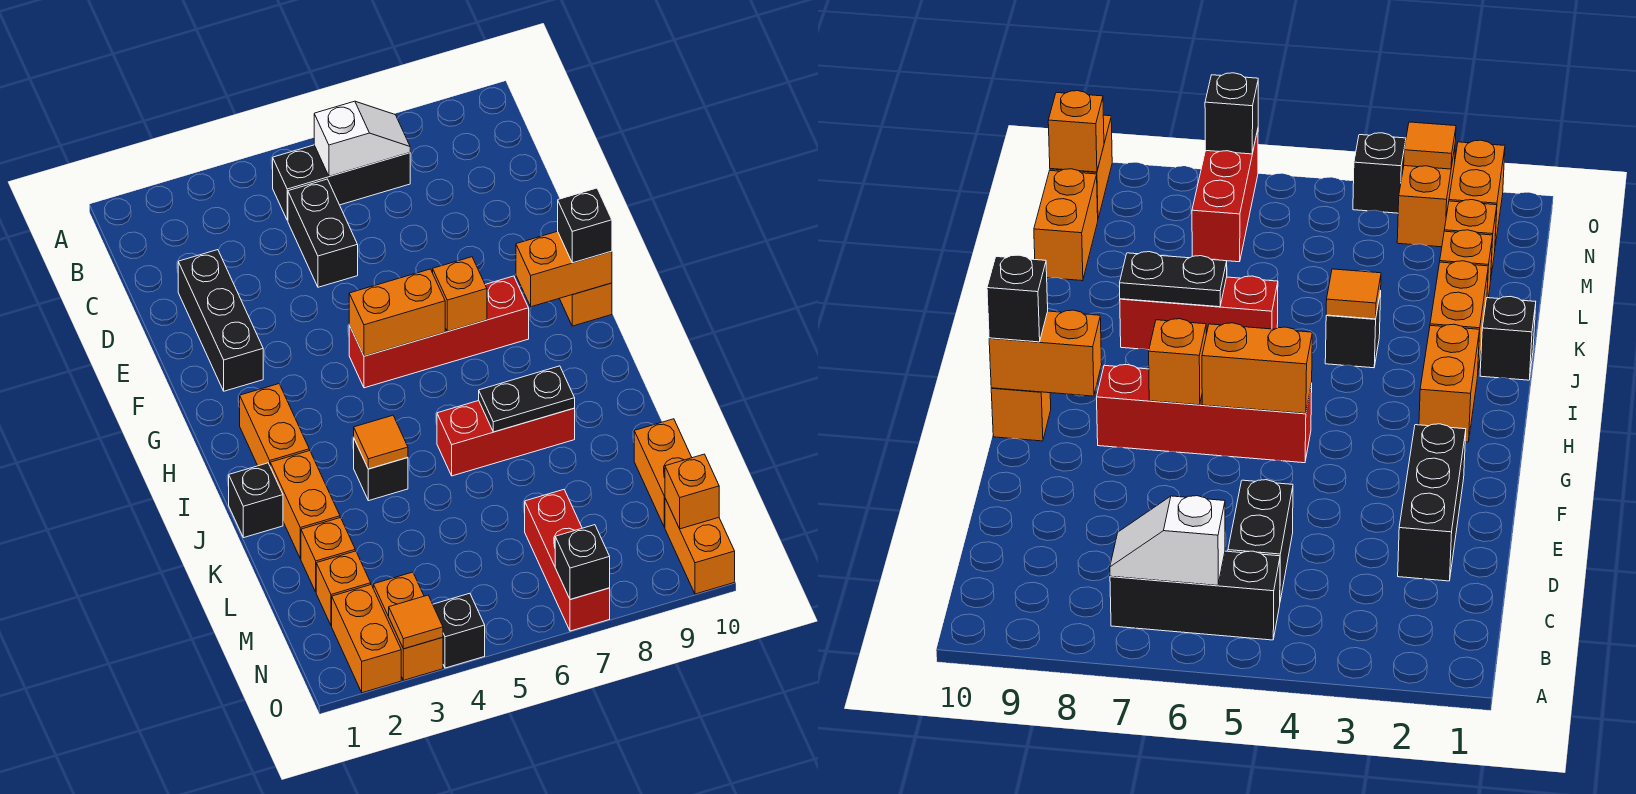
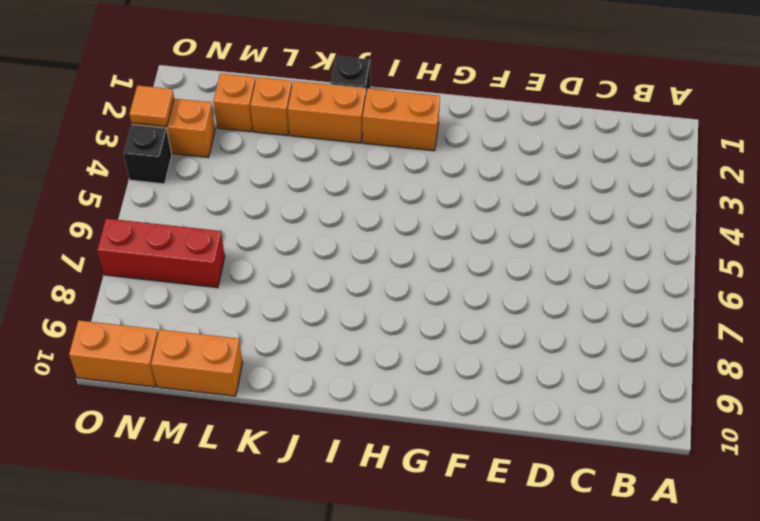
none -> black brick B5:B7 level 1
none -> black brick C5:D5 level 1
none -> black brick D2:F2 level 1

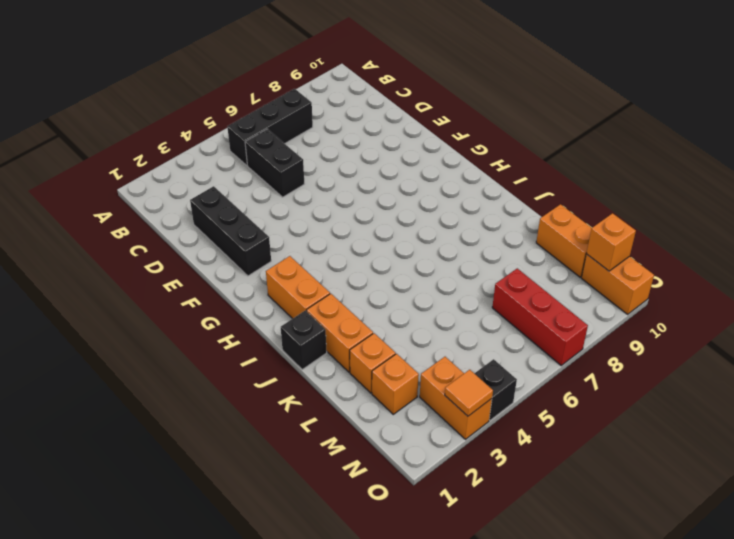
none -> red brick G5:G8 level 1
none -> orange brick G10 level 1
none -> black brick J4 level 1

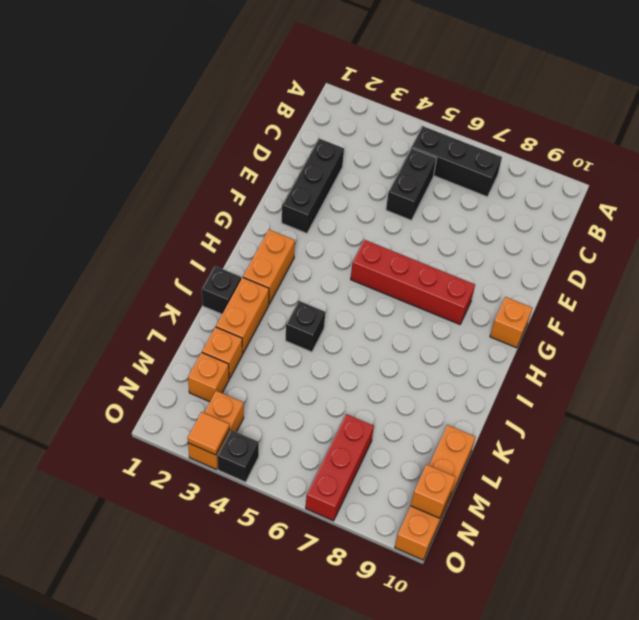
none -> red brick J6:J8 level 1
none -> orange brick N2:O2 level 1
none -> white slope B6:B7 level 2 top 6

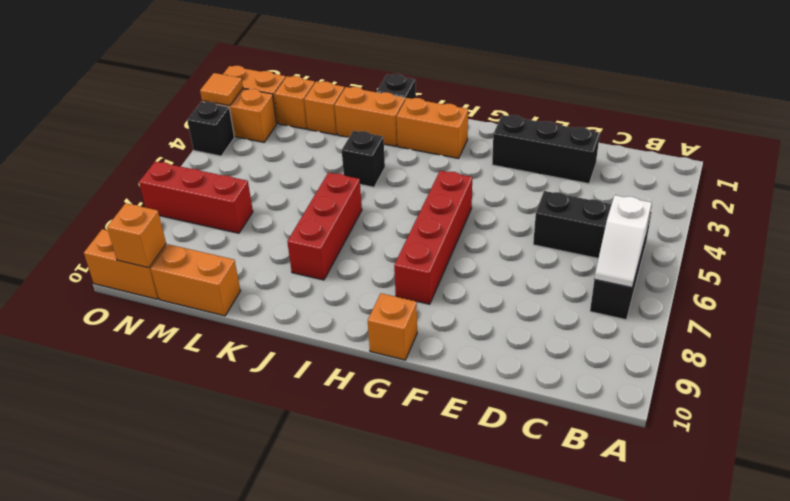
none -> orange brick G5:G6 level 2
none -> orange brick G7 level 2
none -> orange brick G9:G10 level 2

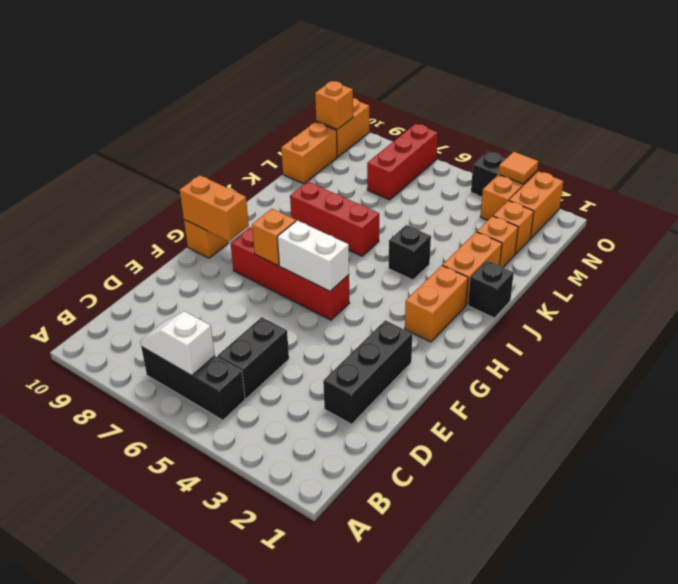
white brick G5:G6 level 2 -> orange brick G5:G6 level 2
none -> orange tile J4 level 2
none -> black plate J7:J8 level 2
none -> black brick O7 level 2

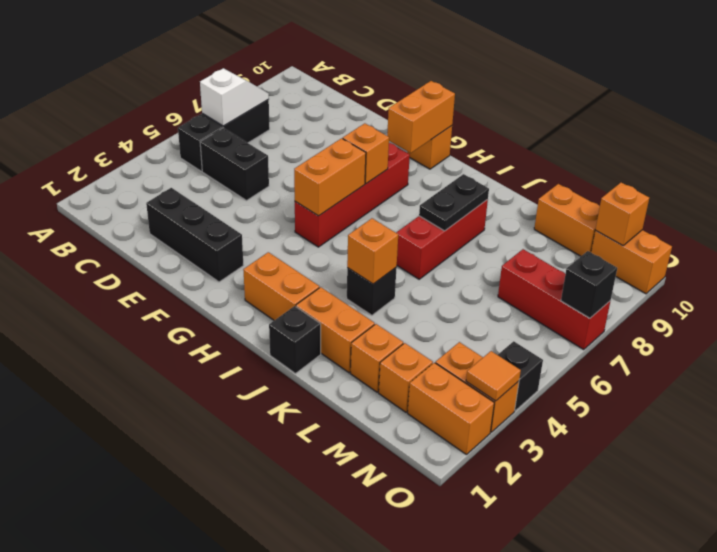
orange brick J4 level 2 -> orange tile J4 level 2
none -> black brick G10 level 3

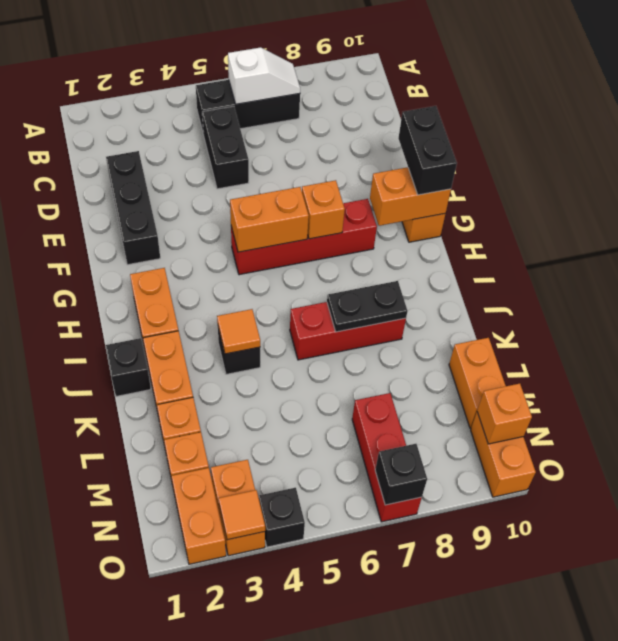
black brick F10:G10 level 3 -> black brick G10 level 3

